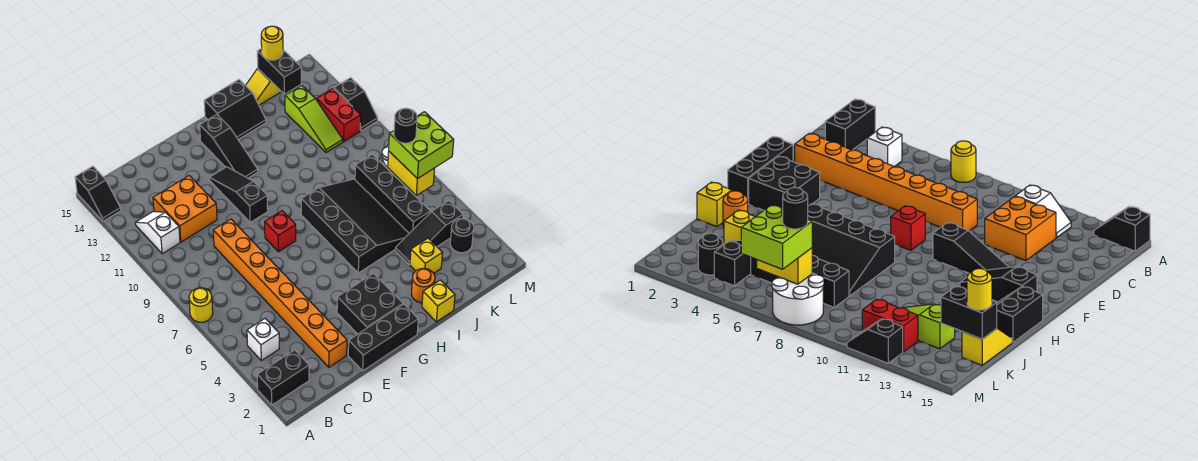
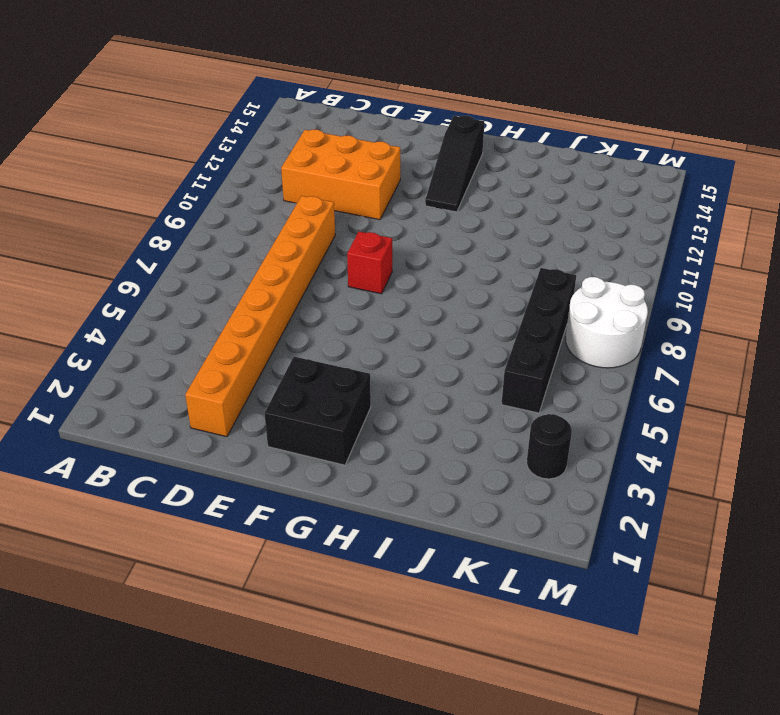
orange brick C11:E12 level 1 -> orange brick C11:D12 level 1
none -> black brick A2:B2 level 1
none -> yellow round brick A7 level 1
none -> black slope A14:A15 level 1 top 15
none -> white brick B4 level 1

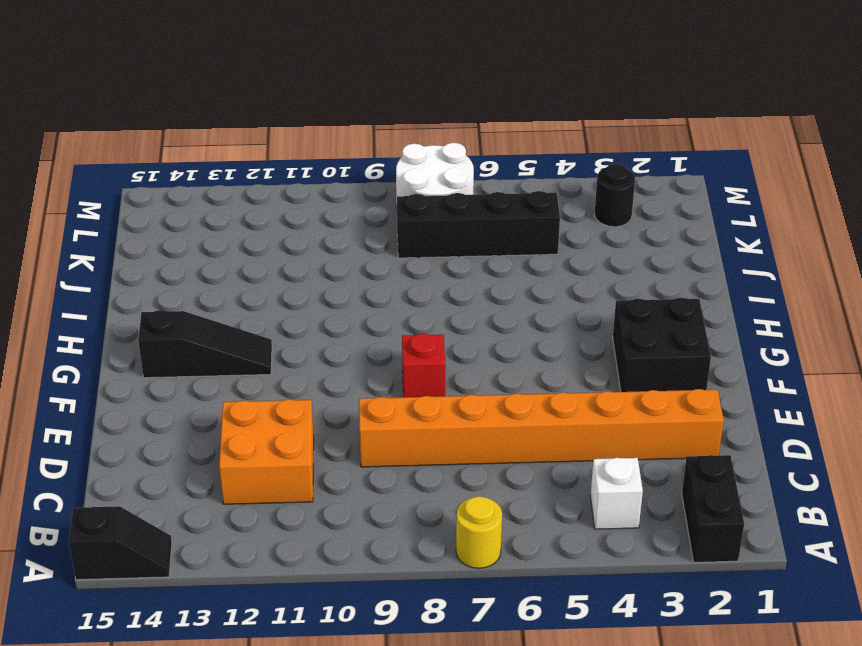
none -> white slope B11:B12 level 1 top 11
none -> black brick E1:G1 level 1
none -> black slope F10:F12 level 1 top 10
none -> black slope H5:J8 level 1 top H

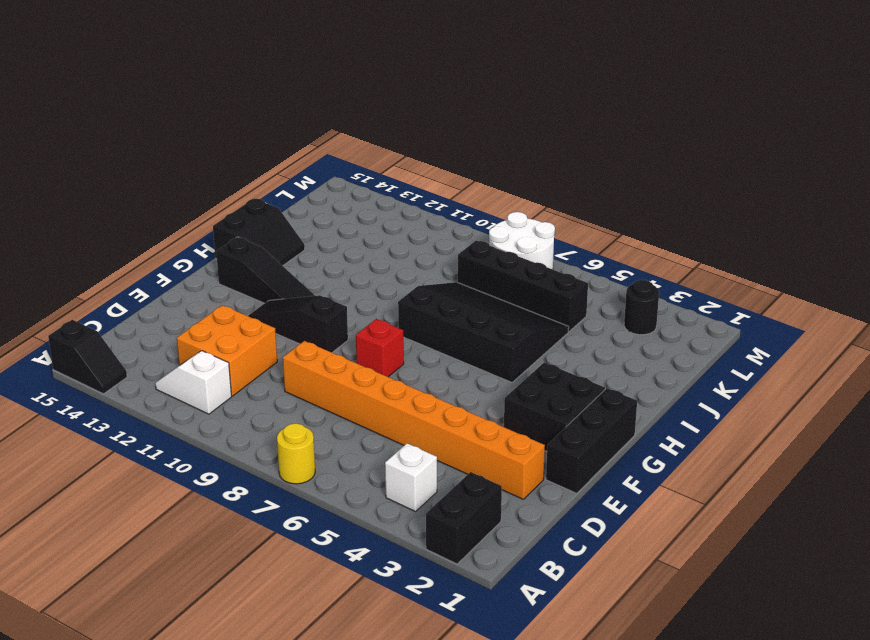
none -> yellow brick I1 level 1
none -> orange round brick I2 level 1
none -> yellow brick J3 level 1
none -> black slope J4:L4 level 1 top L

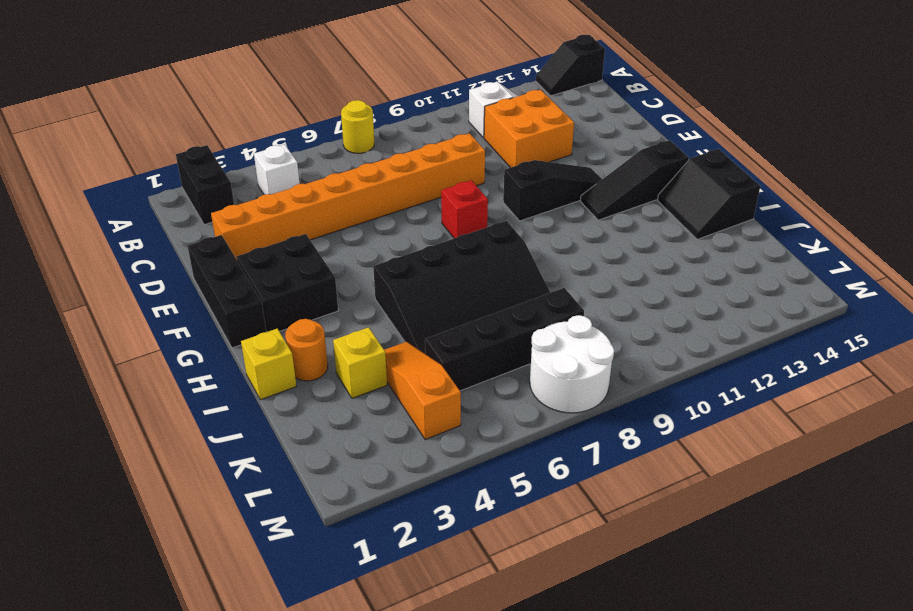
orange slope J4:L4 level 1 top L -> black slope J4:L4 level 1 top L
none -> yellow slope J15:K15 level 1 top K
none -> lime slope K11:K13 level 1 top 13
none -> black round brick L3 level 1
none -> red brick L11:L12 level 1

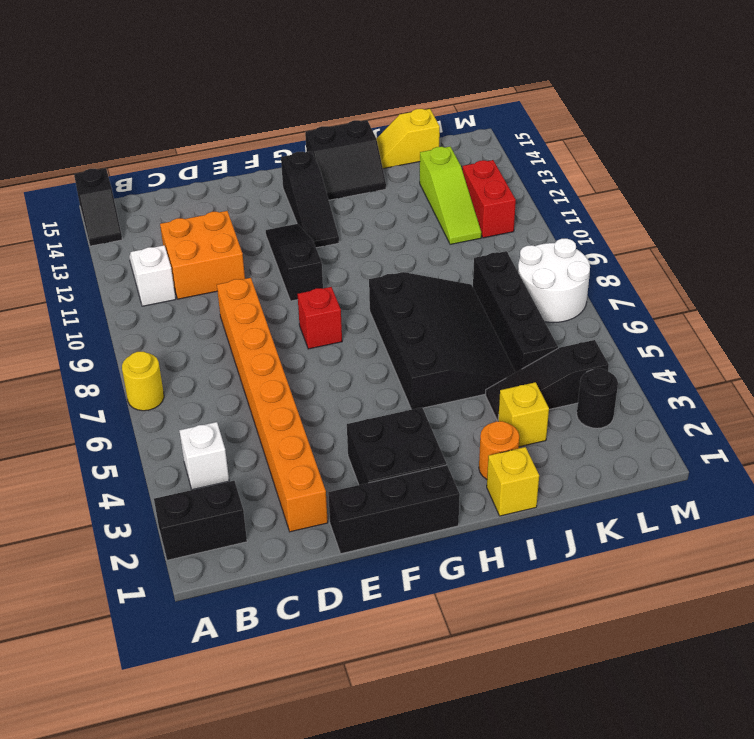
none -> black slope M11:M12 level 1 top 12
none -> black brick K14:K15 level 2
none -> yellow brick L6:L7 level 2
none -> yellow round brick K15 level 3

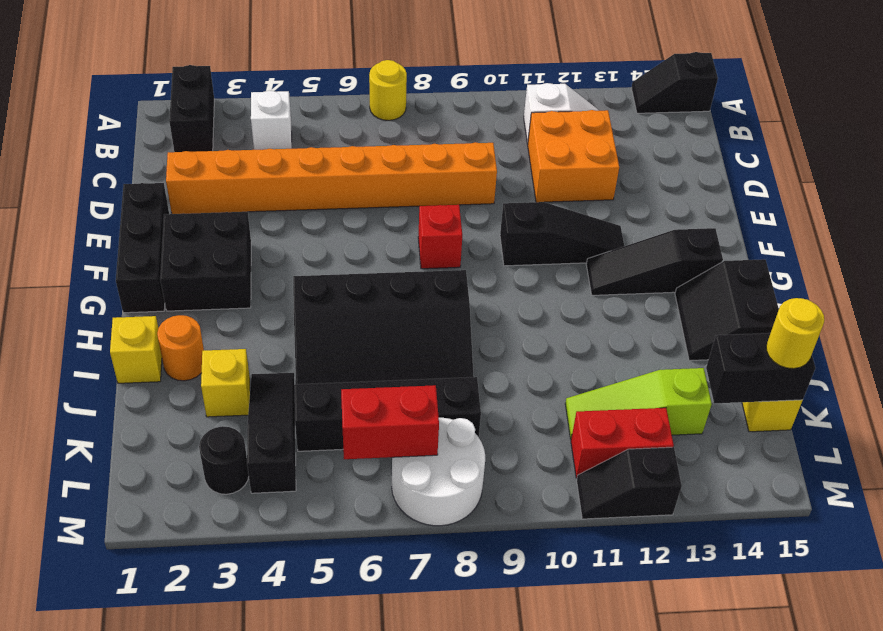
red brick L6:L7 level 2 -> yellow brick L6:L7 level 2
none -> lime brick L6:M7 level 3
none -> black round brick L7 level 4

